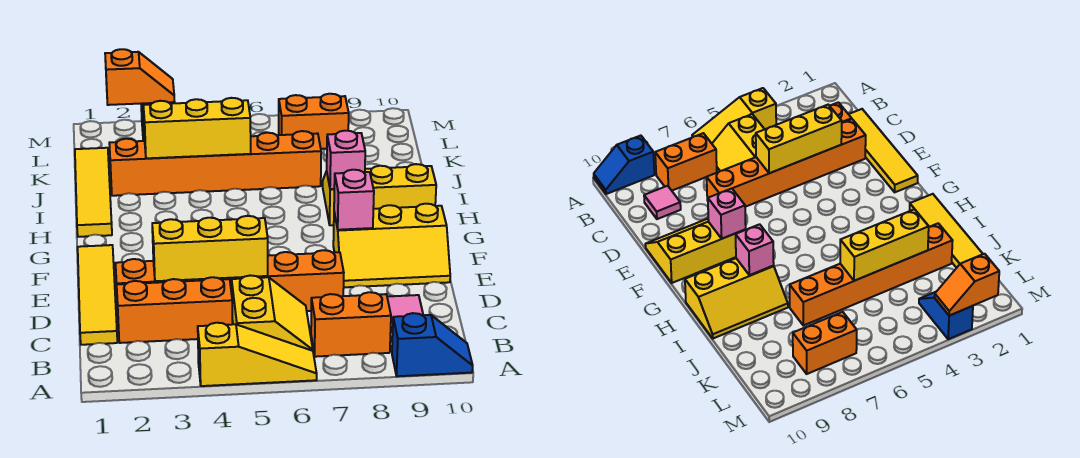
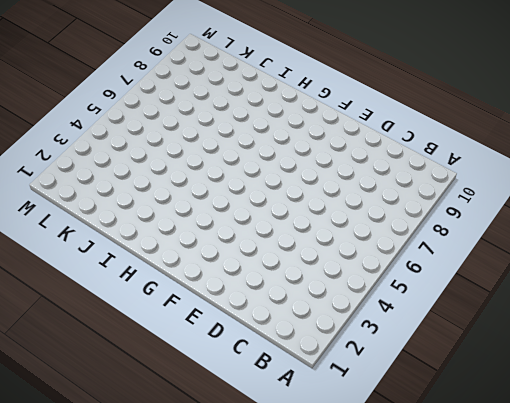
none -> yellow slope A4:A6 level 1 top 4
none -> blue slope A9:A10 level 1 top 9
none -> yellow slope B5:C6 level 1 top 5

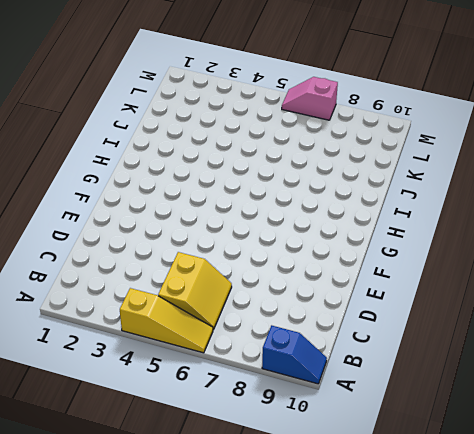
pink slope M6:M7 level 1 top 7 -> none
none -> orange brick B7:B8 level 1
none -> yellow tile C1:F1 level 1
none -> orange brick C2:C4 level 1

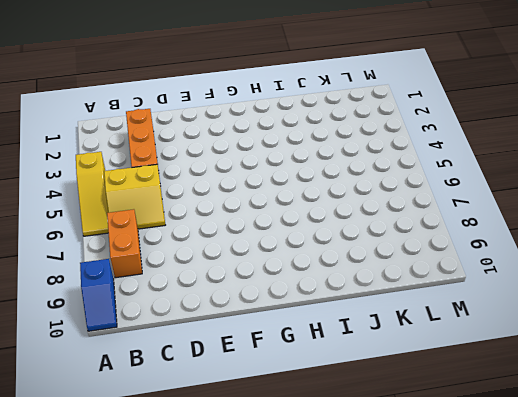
none -> yellow tile C1:F1 level 1
none -> pink tile C9 level 1
none -> orange brick D2:D7 level 1

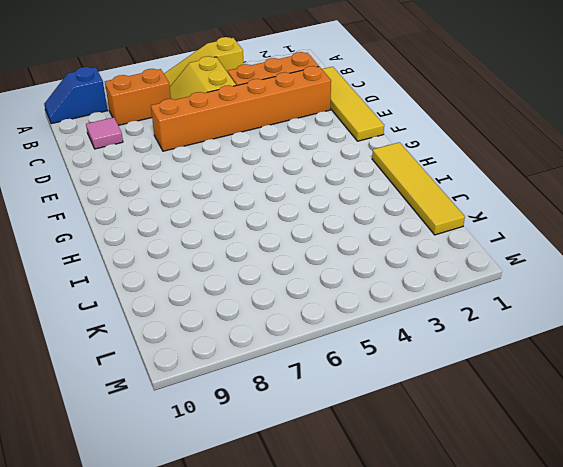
none -> yellow slope E8:F10 level 1 top F
none -> yellow slope H8:I10 level 1 top H
none -> orange brick J2:J7 level 1

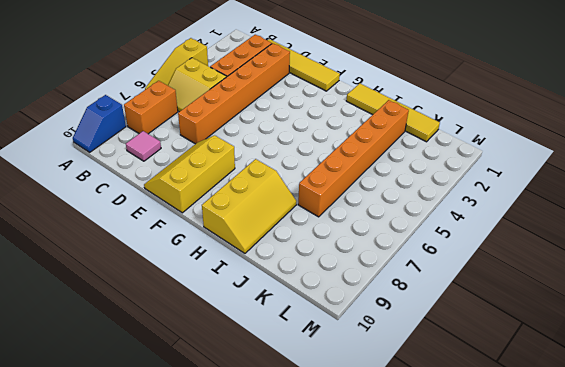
none -> blue slope L3:M3 level 1 top M
none -> orange brick L7:L8 level 1
none -> yellow brick D3:D5 level 2

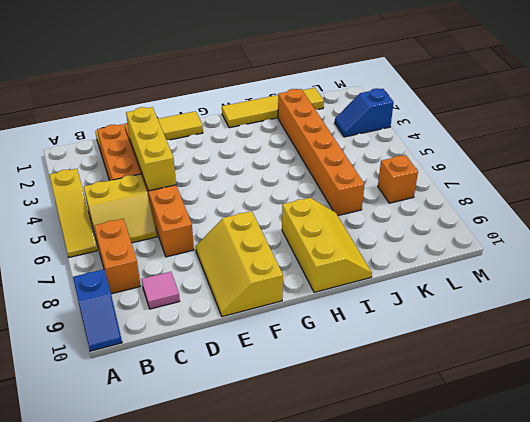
orange brick L7 level 1 -> orange brick L7:L8 level 1
none -> pink brick F8 level 2
none -> pink brick H8 level 2
none -> yellow brick J3:J5 level 2

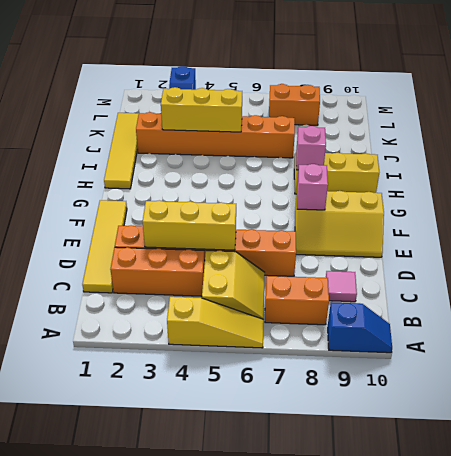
none -> orange slope M2:M3 level 2 top 2

